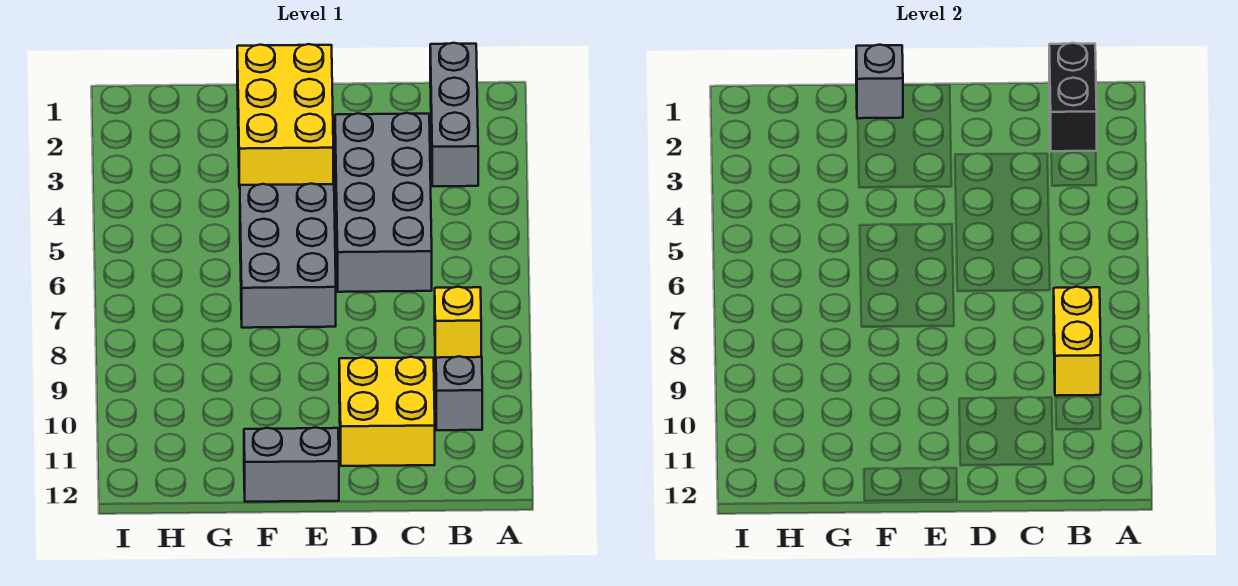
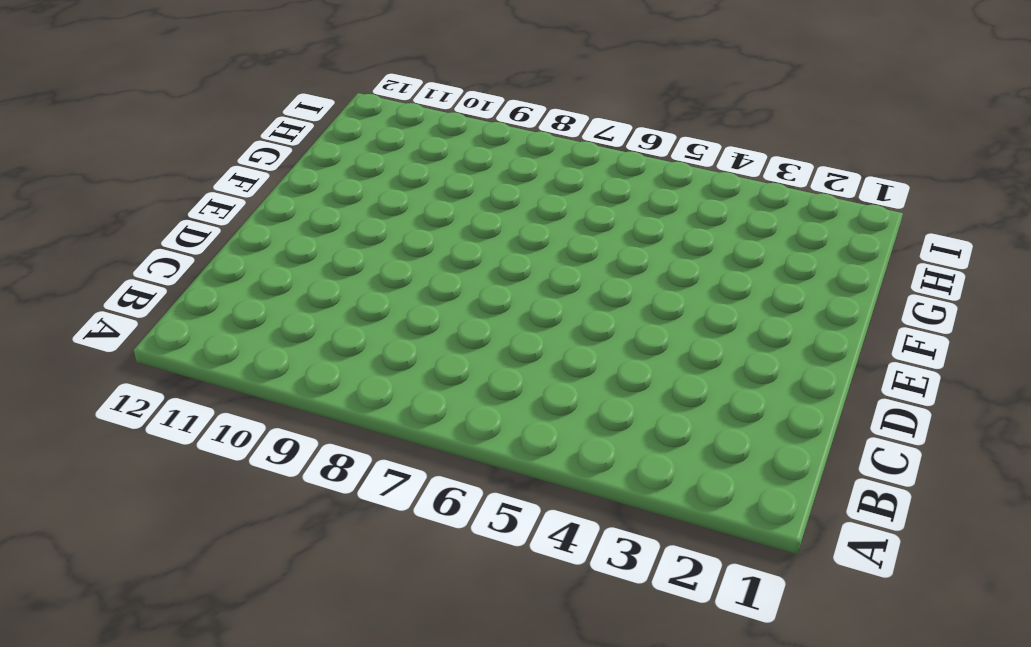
none -> grey brick B1:B3 level 1
none -> yellow brick B8 level 1

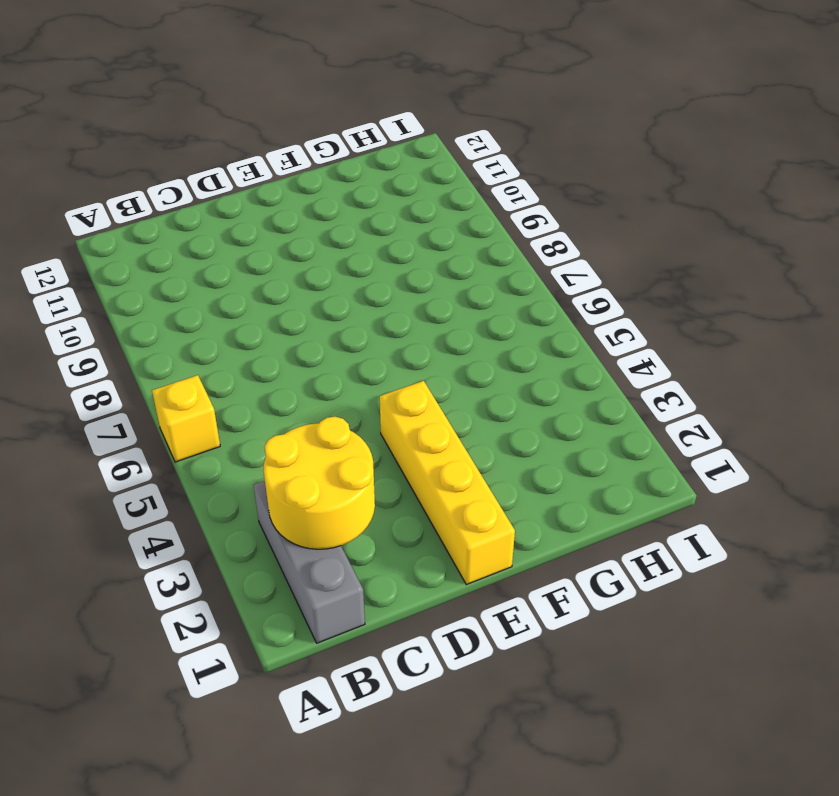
yellow brick A6 level 1 -> yellow brick B8 level 1
yellow round brick B2:C3 level 2 -> black brick B1:B2 level 2
yellow brick E1:E4 level 1 -> yellow brick E1:F3 level 1
none -> grey brick B10 level 1
none -> grey brick C3:D6 level 1

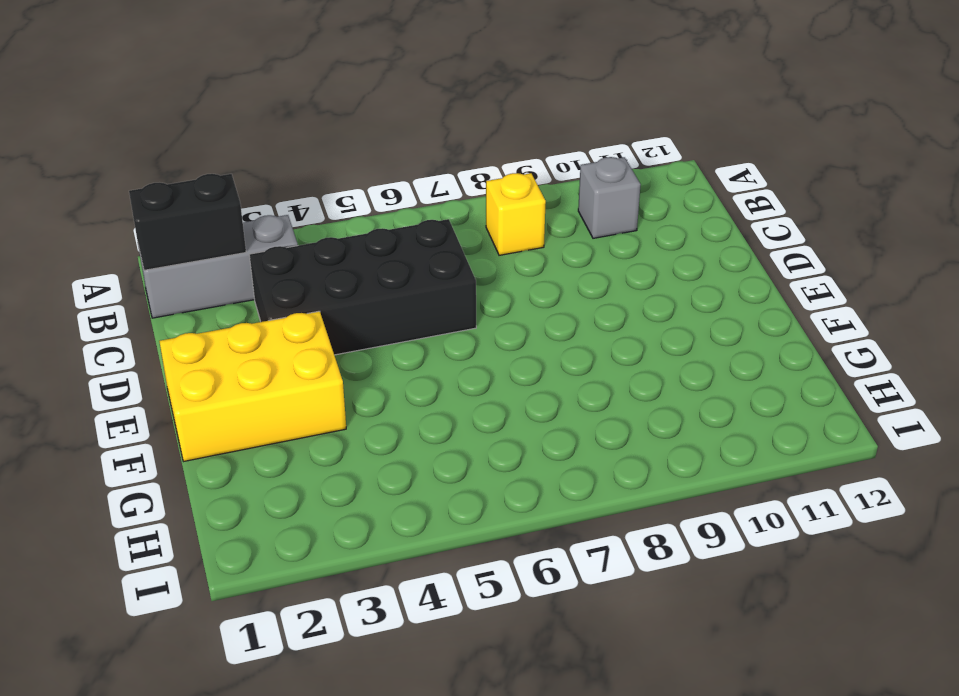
black brick C3:D6 level 1 -> grey brick C3:D6 level 1
none -> yellow brick C10:D11 level 1
none -> grey brick E5:F7 level 1

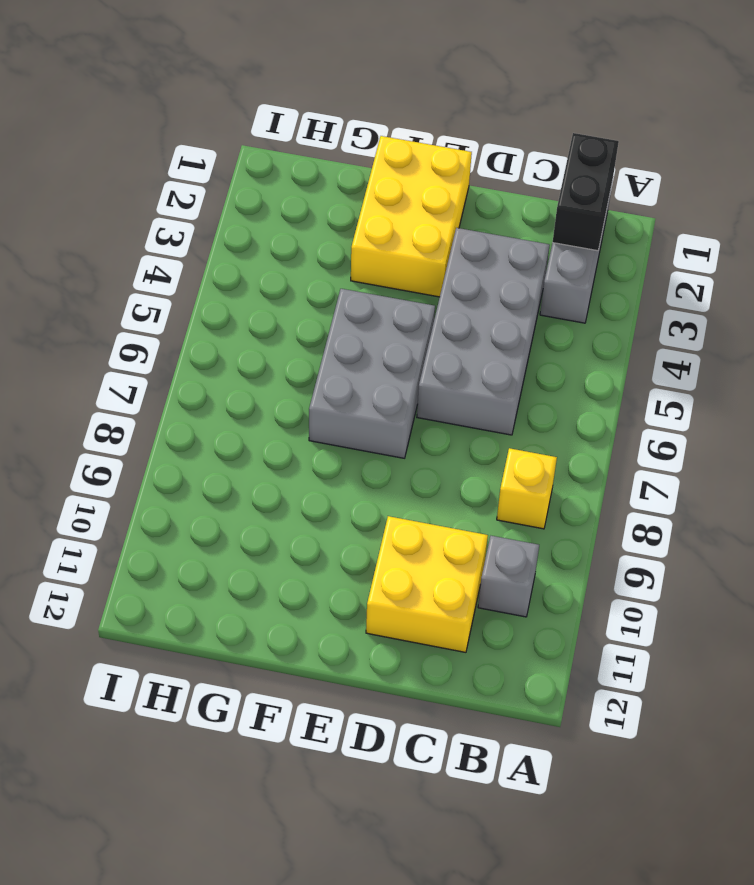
none -> grey brick E12:F12 level 1
none -> yellow brick B8:B9 level 2

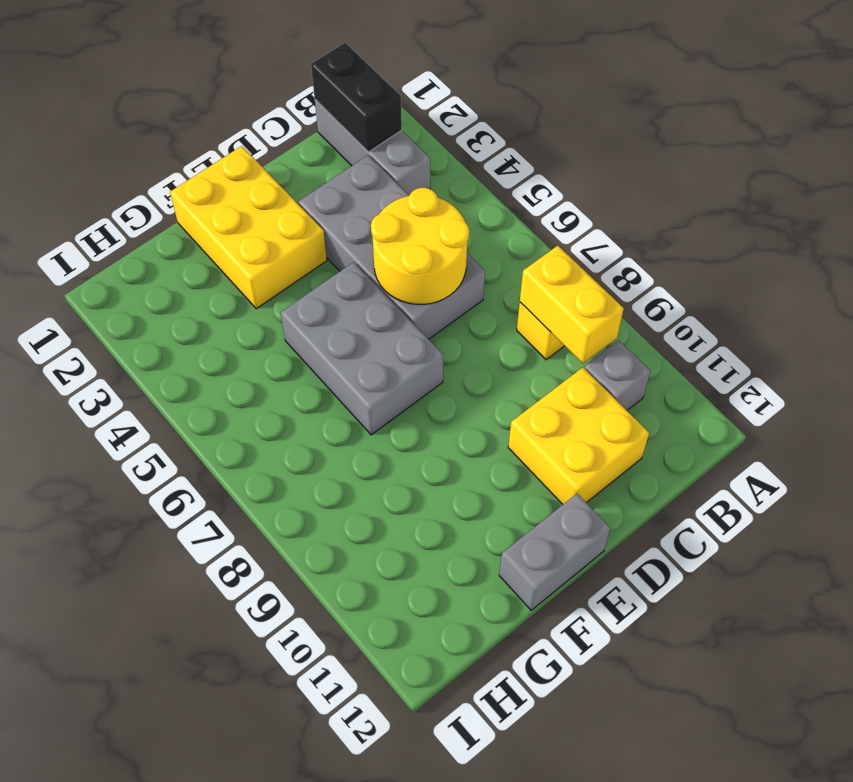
yellow round brick C5:D6 level 2 -> none
none -> grey brick F1 level 2

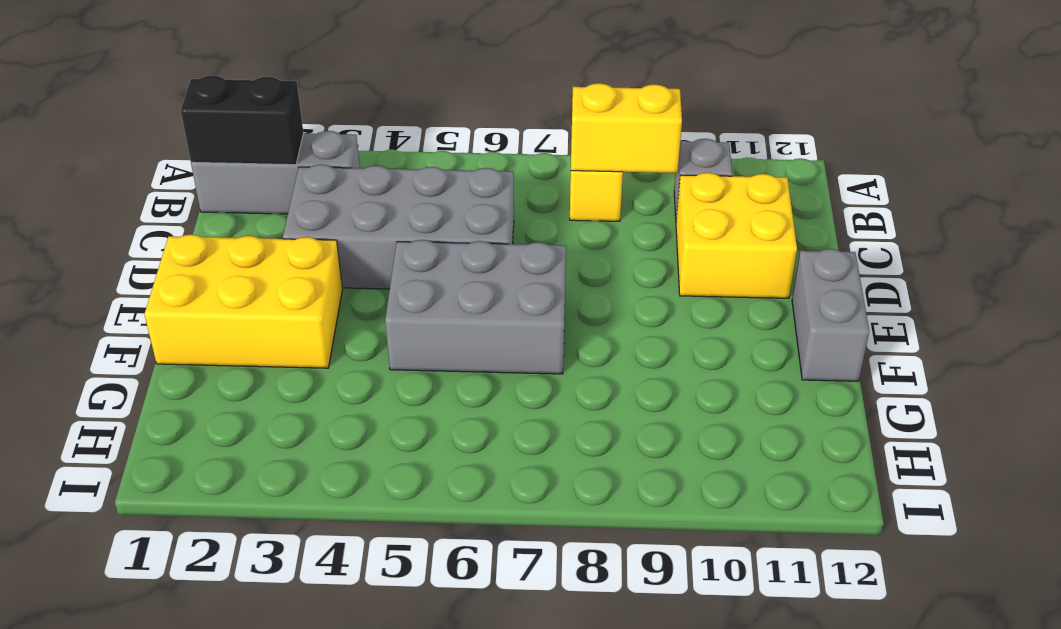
none -> grey brick F1 level 2

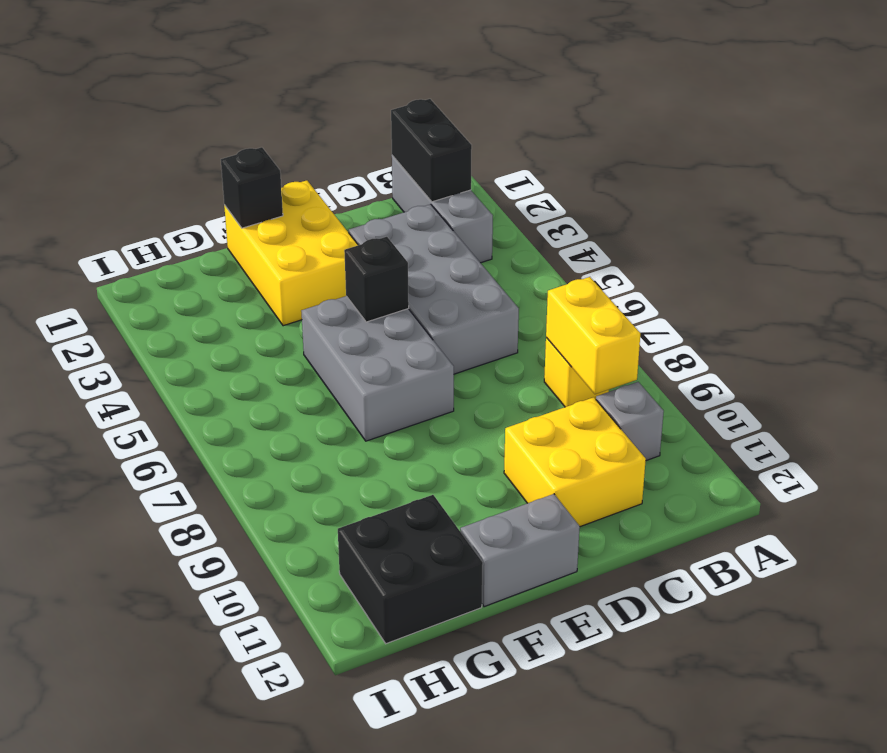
black brick E5 level 2 -> none
black brick F1 level 2 -> grey brick F1 level 2
black brick G11:H12 level 1 -> none

